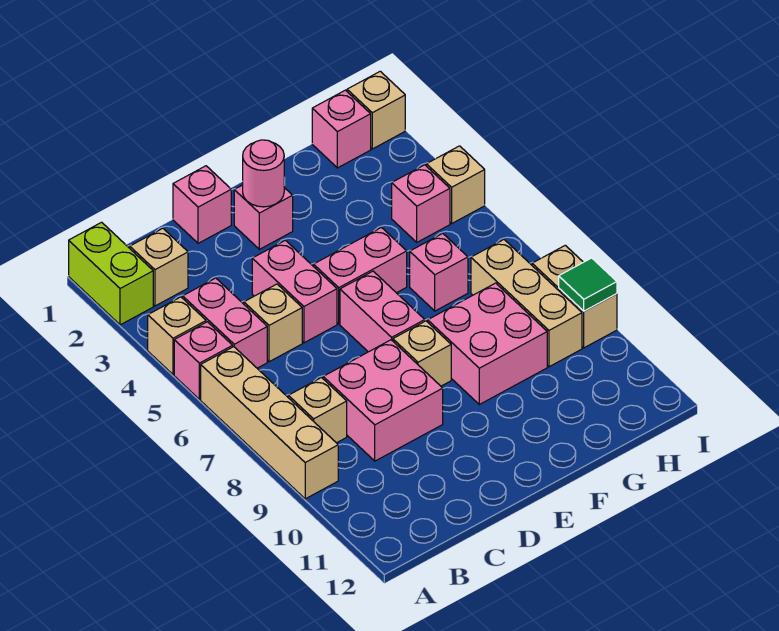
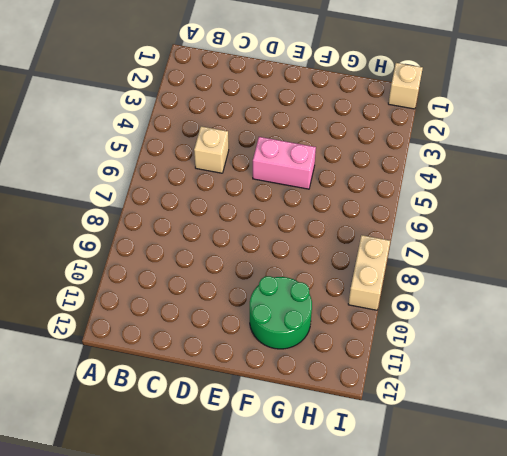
green round brick F10:G11 level 1 -> none
none -> lime brick A1:A2 level 1
none -> tan brick A4 level 1
none -> pink brick A5 level 1

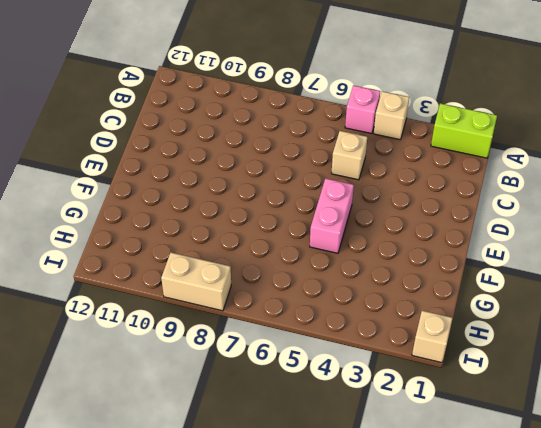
none -> tan brick A6:A9 level 1
none -> tan brick B2 level 1
none -> pink brick B4:B5 level 1

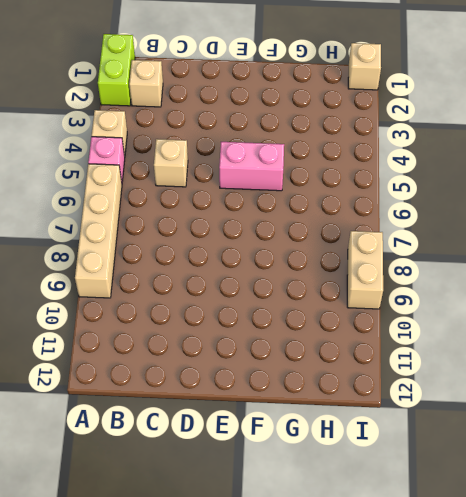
none -> pink brick B4:B5 level 1
none -> tan brick B8 level 1
none -> pink brick C8:D9 level 1

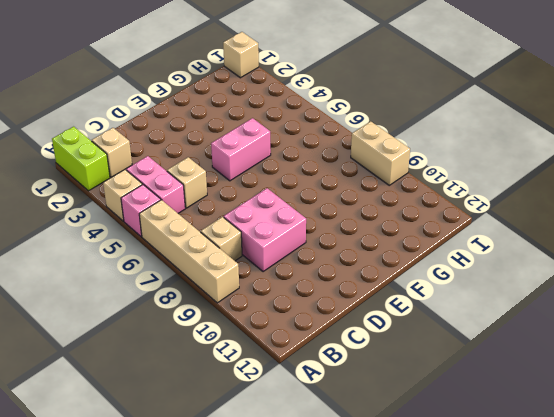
none -> pink brick D1 level 1
none -> pink brick D4:D5 level 1
none -> pink brick E2 level 1

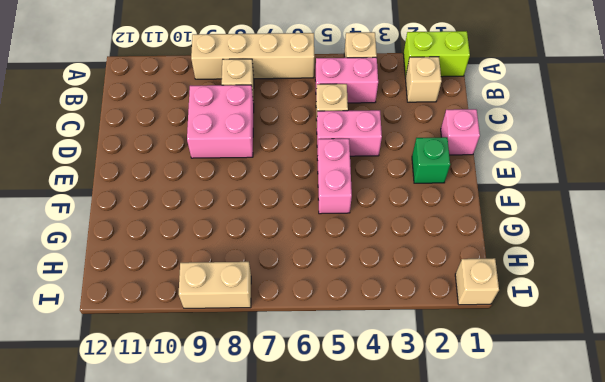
green brick E2 level 1 -> pink brick E2 level 1
none -> pink brick A5 level 1
none -> pink brick E6:E7 level 1
none -> tan brick E8 level 1

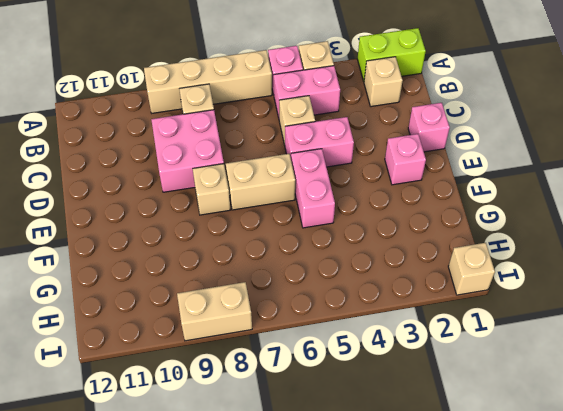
tan brick E6:E7 level 1 -> pink brick E6:E7 level 1
none -> pink brick F8:G9 level 1
none -> pink brick G6 level 1
none -> pink brick H1 level 1

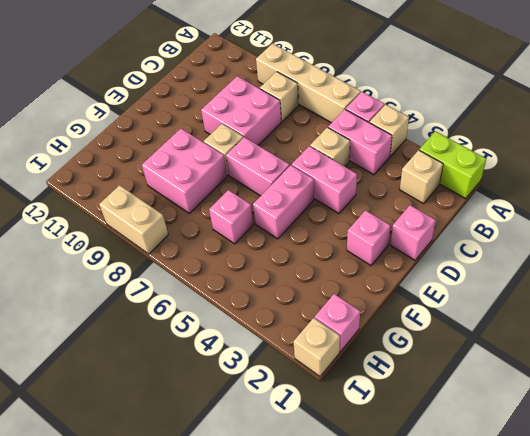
none -> pink brick H4 level 1
none -> tan brick H7:H9 level 1
none -> tan brick I4 level 1

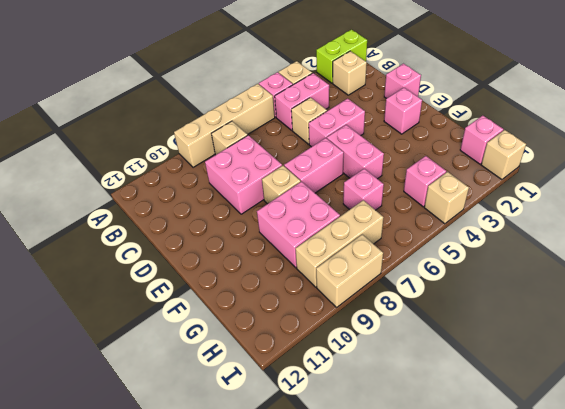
none -> pink round brick E2 level 2
none -> green tile I9 level 2

